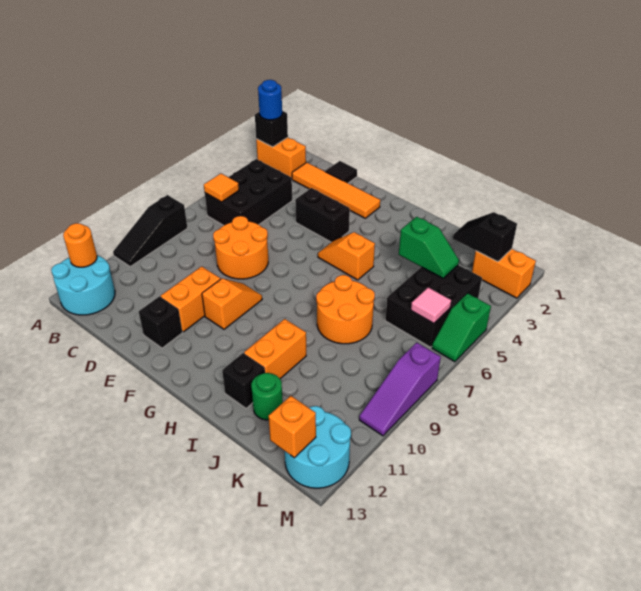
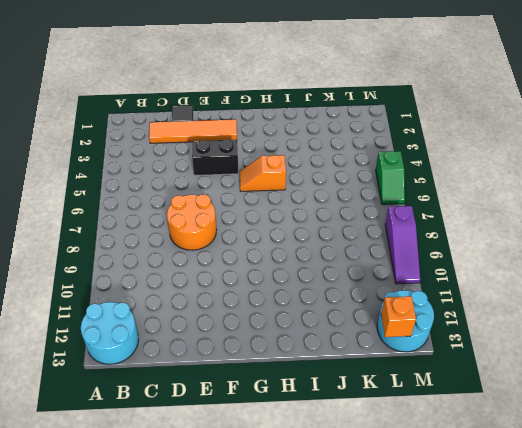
none -> orange brick A2:B2 level 1
none -> black slope A8:A10 level 1 top 8
none -> black brick B4:C6 level 1

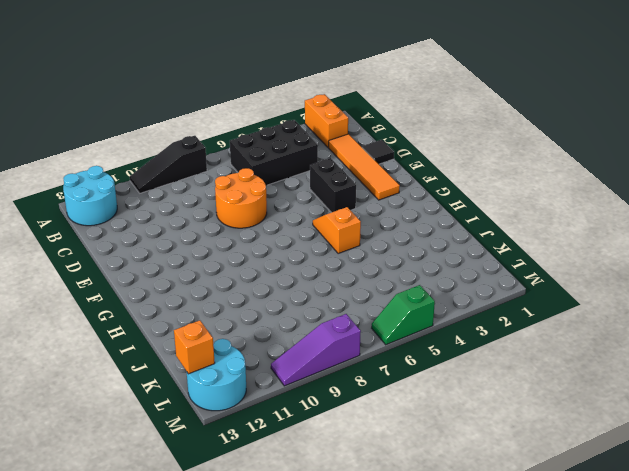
none -> orange brick E10:E11 level 1
none -> black brick E12 level 1
none -> orange slope F9:F10 level 1 top 10

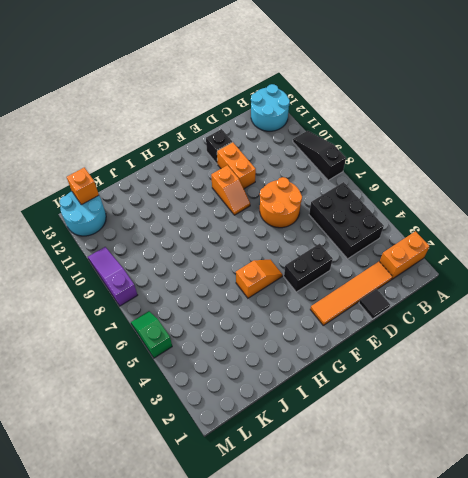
none -> orange round brick I7:J8 level 1
none -> orange brick I10:I11 level 1
none -> black brick I12 level 1

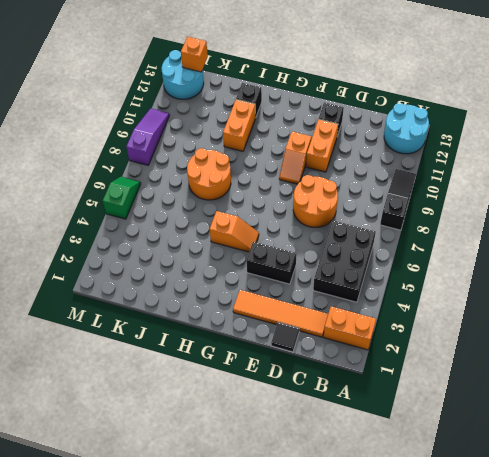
none -> green round brick J12 level 1
none -> black brick K4:L6 level 1
none -> orange brick L2:M2 level 1

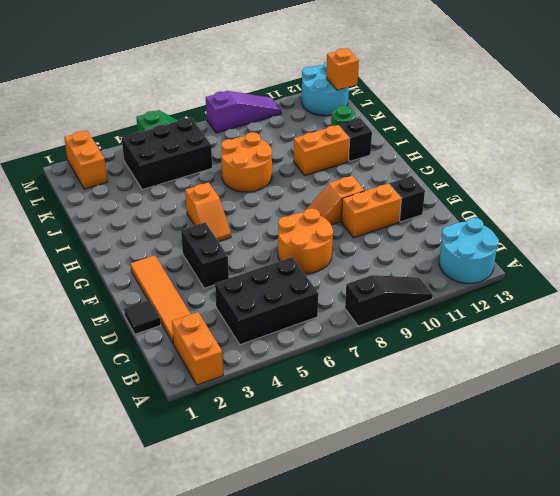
none -> black brick A2 level 2
none -> orange round brick A12 level 2
none -> orange tile B6 level 2

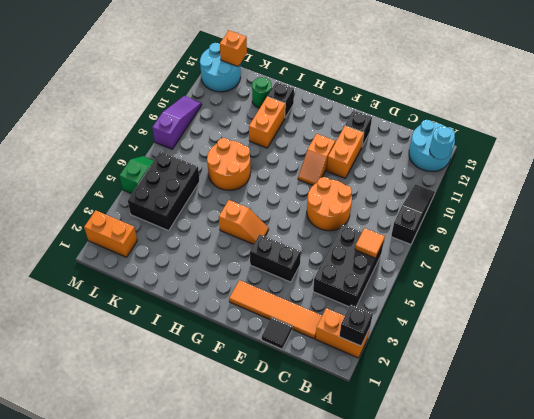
cyan round brick A12 level 2 -> orange round brick A12 level 2
none -> green slope J4:K4 level 2 top J
none -> black slope K2:L2 level 2 top L
none -> pink tile L6 level 2

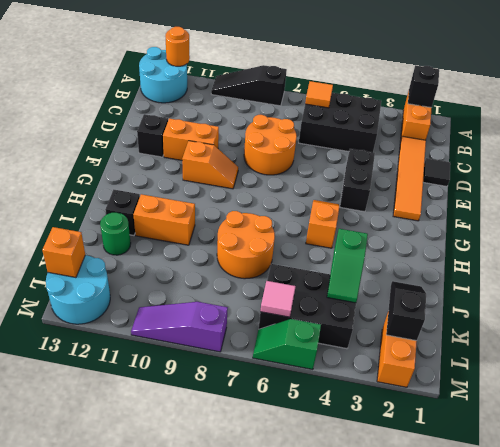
none -> blue round brick A2 level 3

